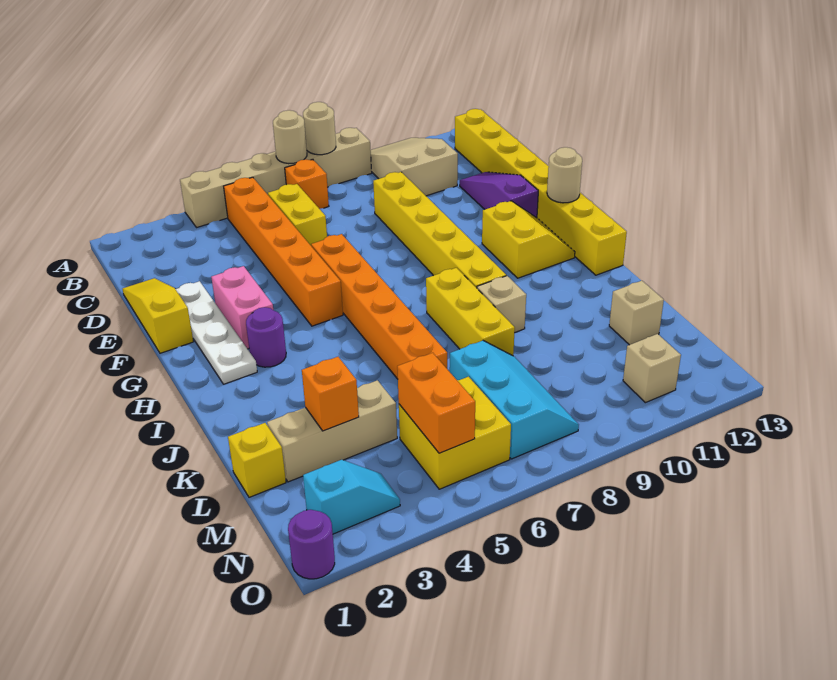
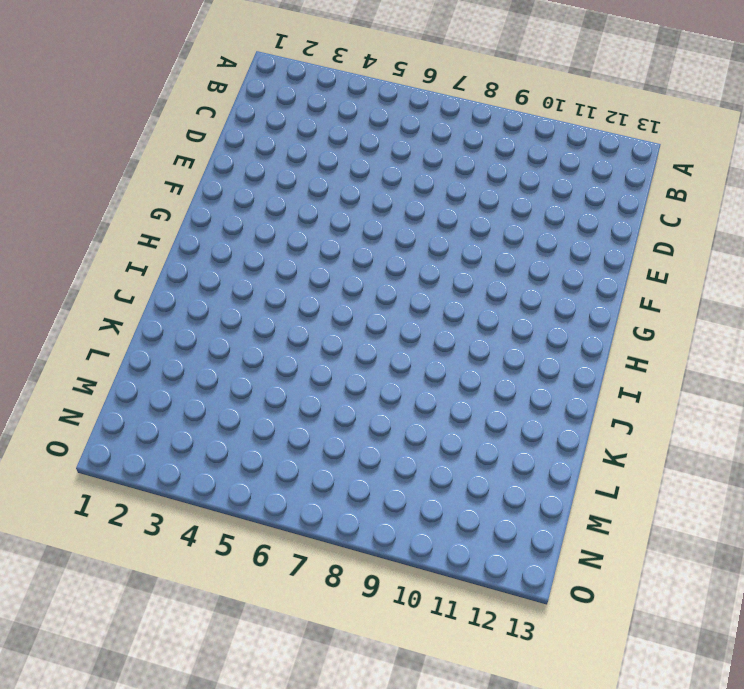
none -> tan brick A4:A9 level 1
none -> tan slope A10:C11 level 1 top C
none -> orange brick B5:G5 level 1

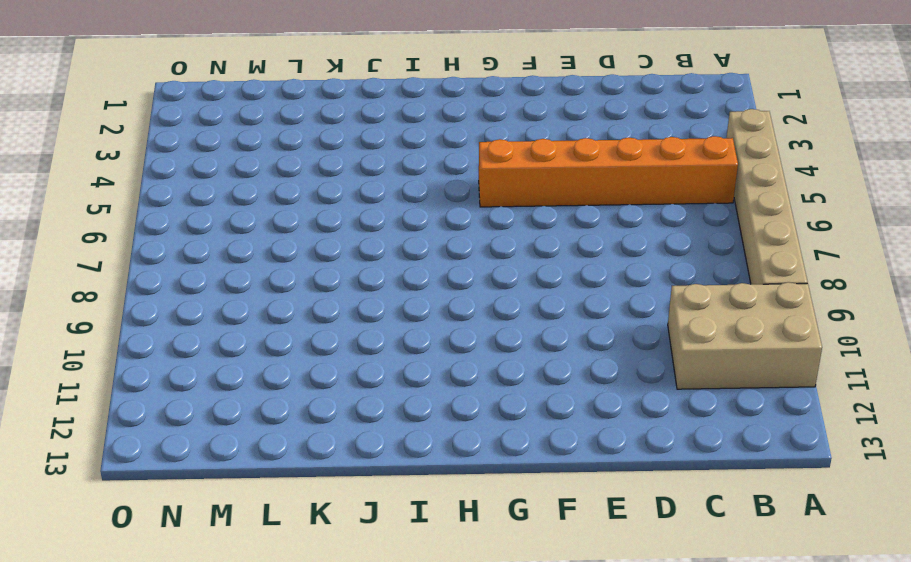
tan brick A10:C11 level 1 -> tan slope A10:C11 level 1 top C
none -> orange brick B7 level 1
none -> yellow brick B13:I13 level 1
none -> yellow brick C6:D6 level 1

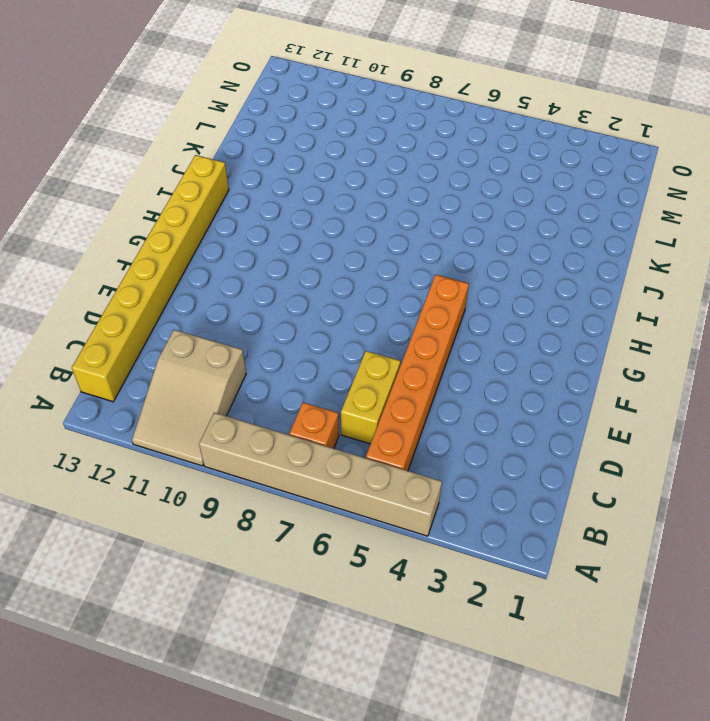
none -> yellow slope D1:F1 level 1 top F
none -> yellow brick D9:I9 level 1
none -> purple slope D12:F12 level 1 top F

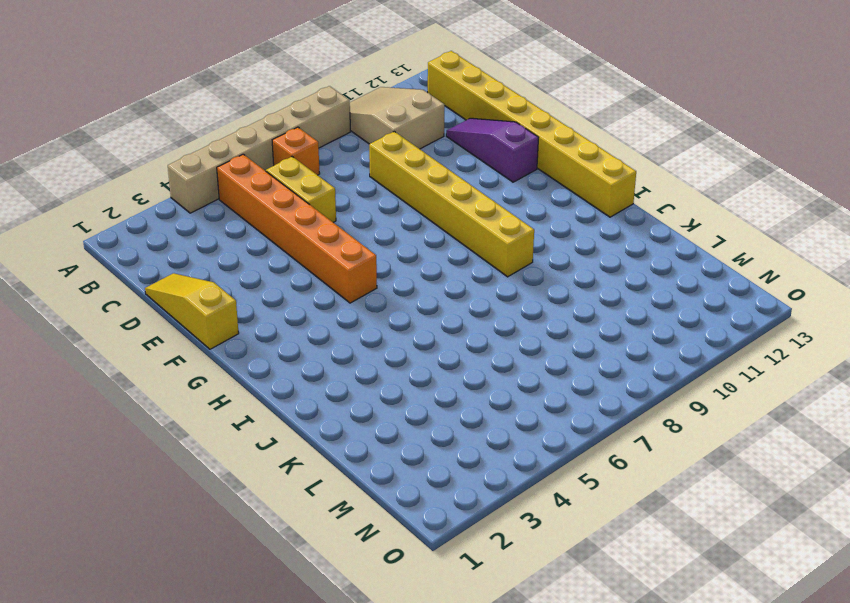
none -> white plate E2:H2 level 1
none -> pink brick F3:G3 level 1
none -> orange brick F6:K6 level 1

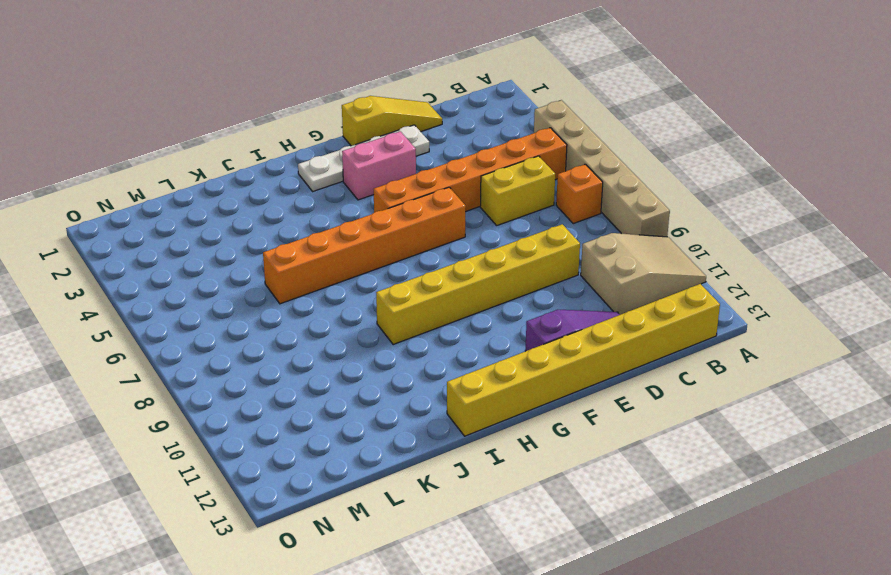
none -> yellow slope G11:H12 level 1 top 11
none -> purple round brick H3 level 1
none -> yellow brick I8:K8 level 1

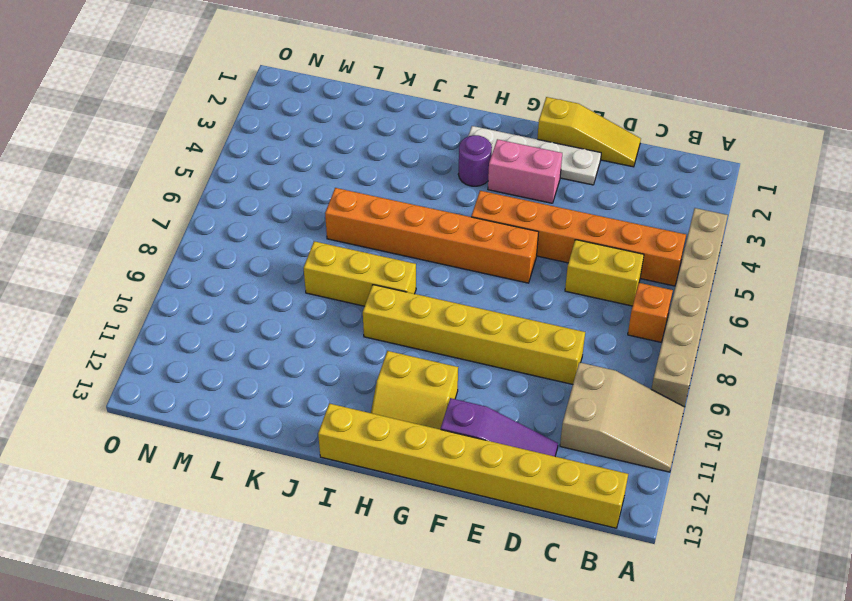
none -> tan brick J9 level 1
none -> yellow brick L1 level 1
none -> tan brick L2:L4 level 1

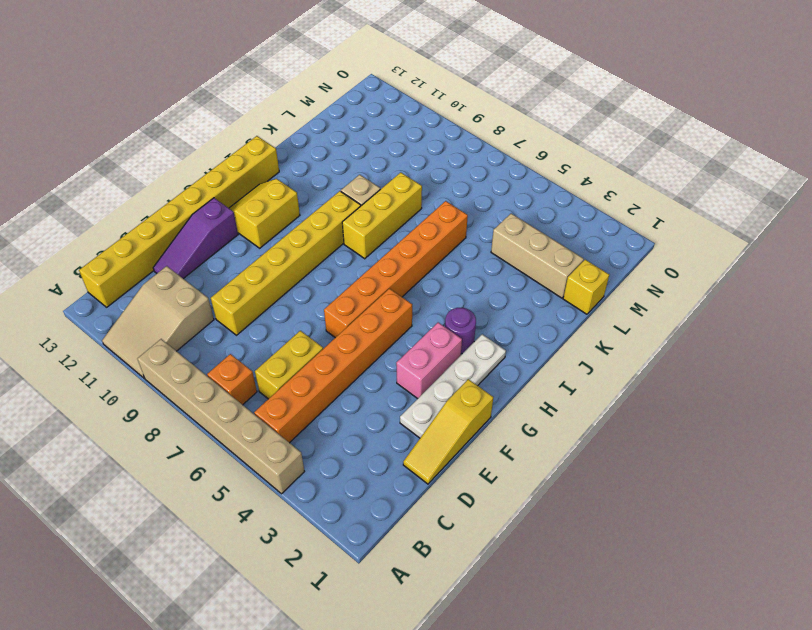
none -> cyan slope L7:N8 level 1 top 7
none -> tan brick L12 level 1
none -> yellow brick M5:N6 level 1

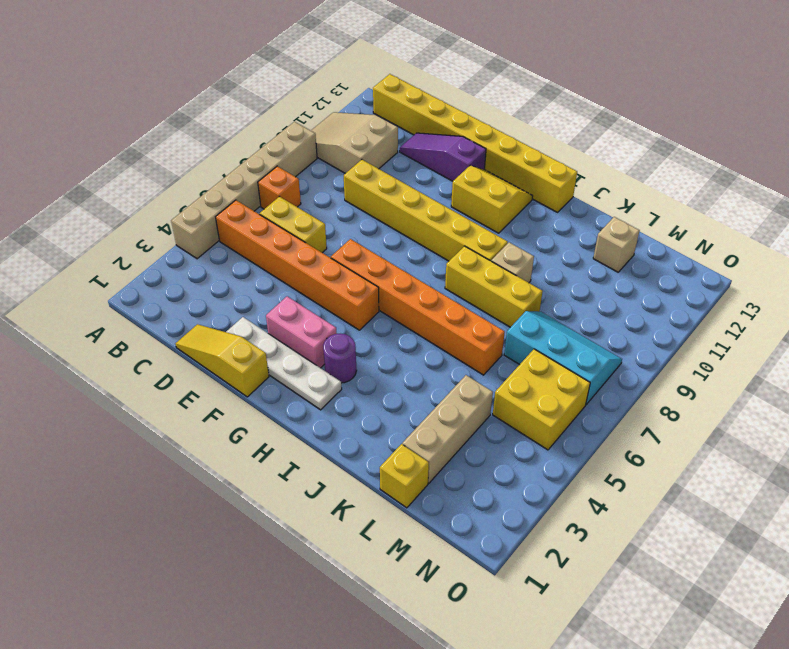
none -> cyan slope N2:N3 level 1 top 2
none -> tan brick N11 level 1
none -> purple round brick O1 level 1

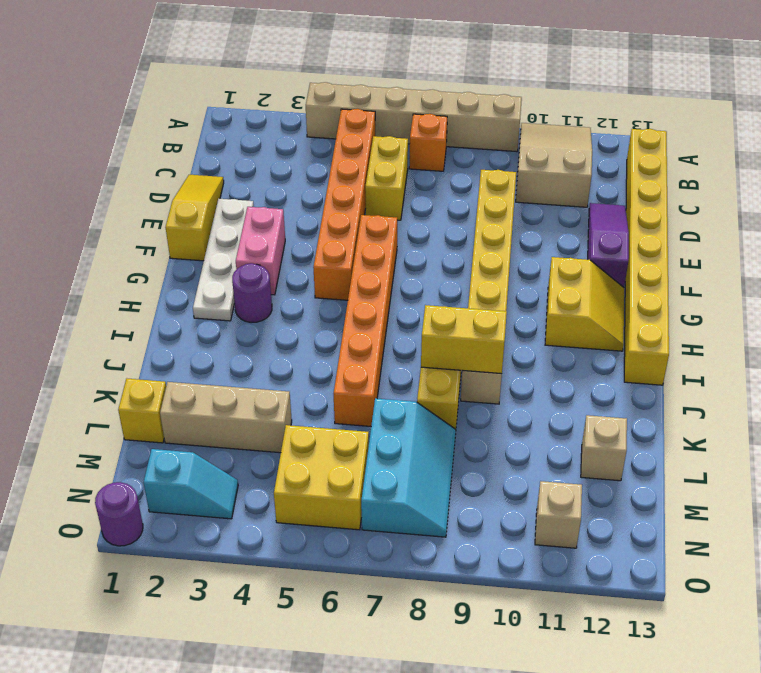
yellow brick J8:J9 level 2 -> none
none -> tan round brick A7 level 2
none -> tan round brick A8 level 2
none -> tan round brick G13 level 2

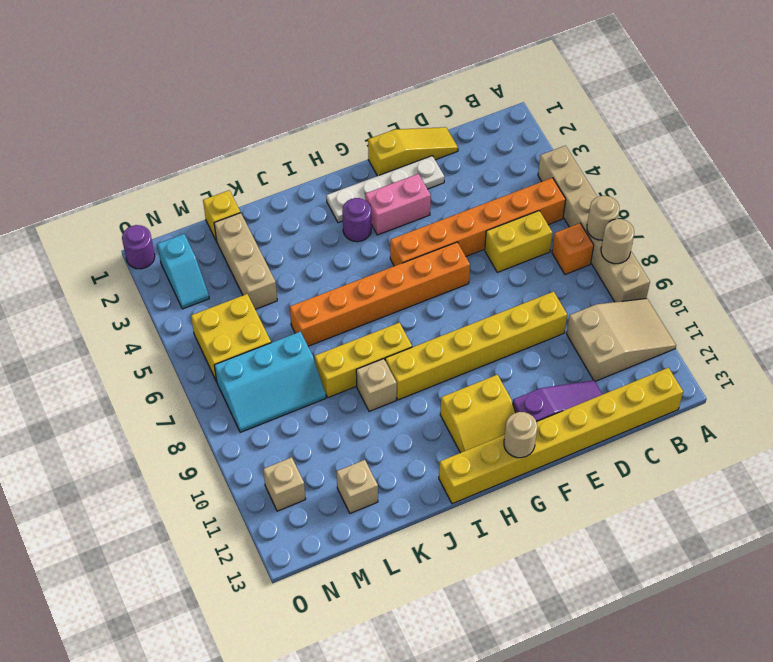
none -> orange brick L3 level 2
none -> orange brick M5:N5 level 2

